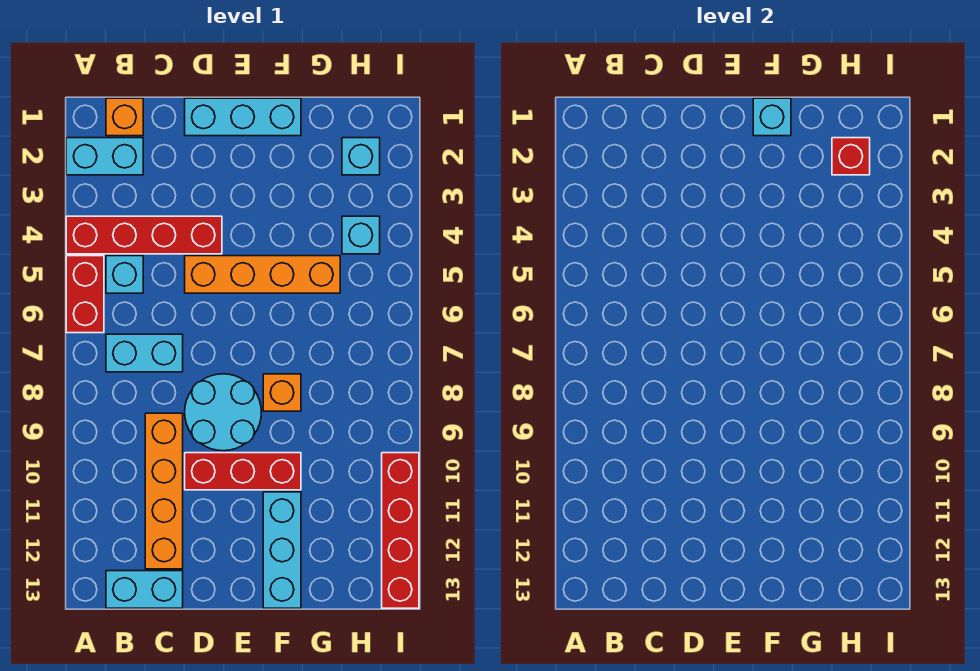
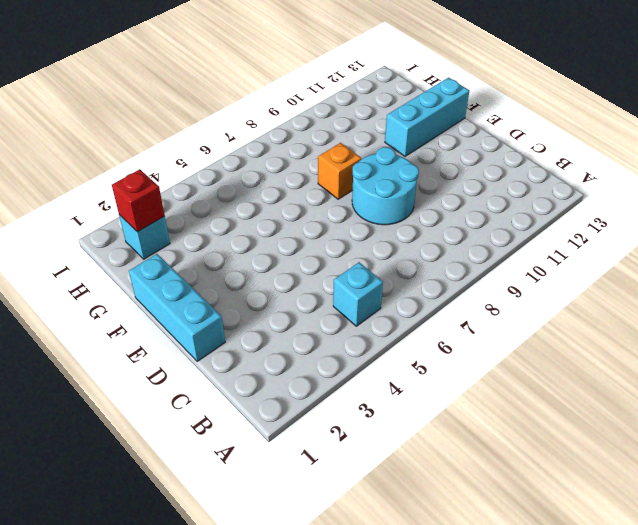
none -> cyan brick A2:B2 level 1
none -> red brick A4:D4 level 1
none -> red brick A5:A6 level 1

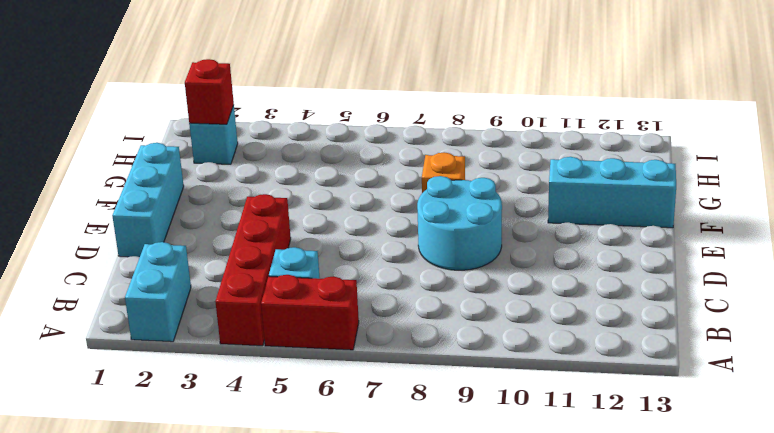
none -> orange brick B1 level 1
none -> cyan brick B7:C7 level 1
none -> cyan brick B13:C13 level 1

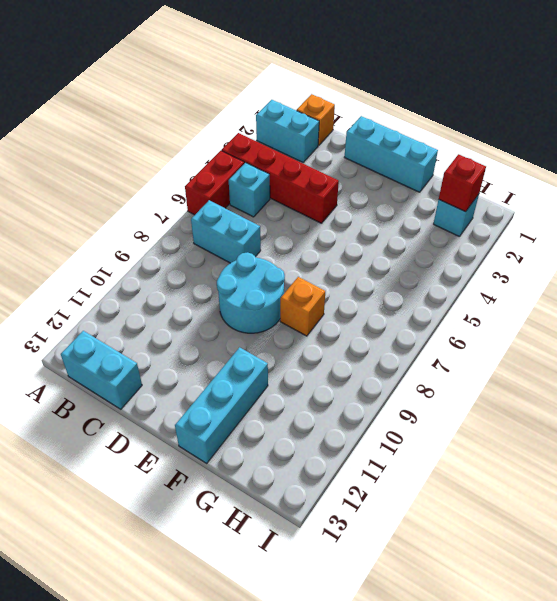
none -> orange brick C9:C12 level 1
none -> orange brick D5:G5 level 1
none -> red brick D10:F10 level 1

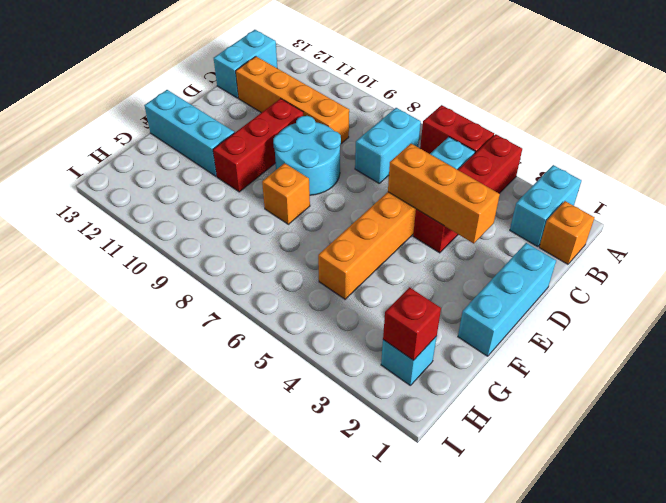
orange brick D3:D5 level 2 -> none
none -> cyan brick H4 level 1
none -> red brick I10:I13 level 1
none -> cyan brick F1 level 2

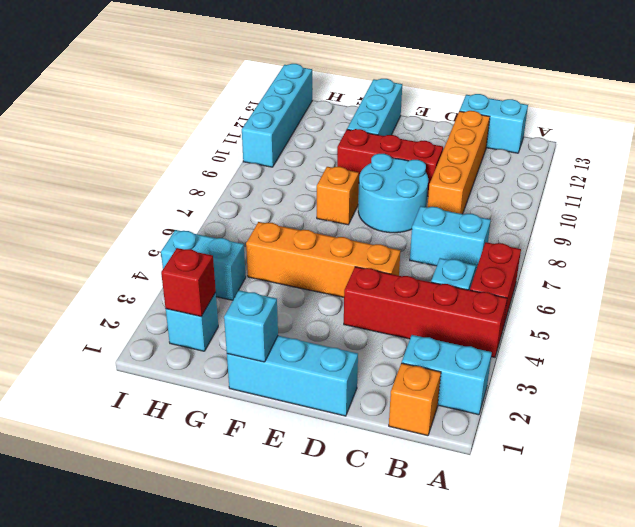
cyan brick H4:I4 level 1 -> cyan brick H4 level 1
cyan brick I10:I13 level 1 -> red brick I10:I13 level 1

